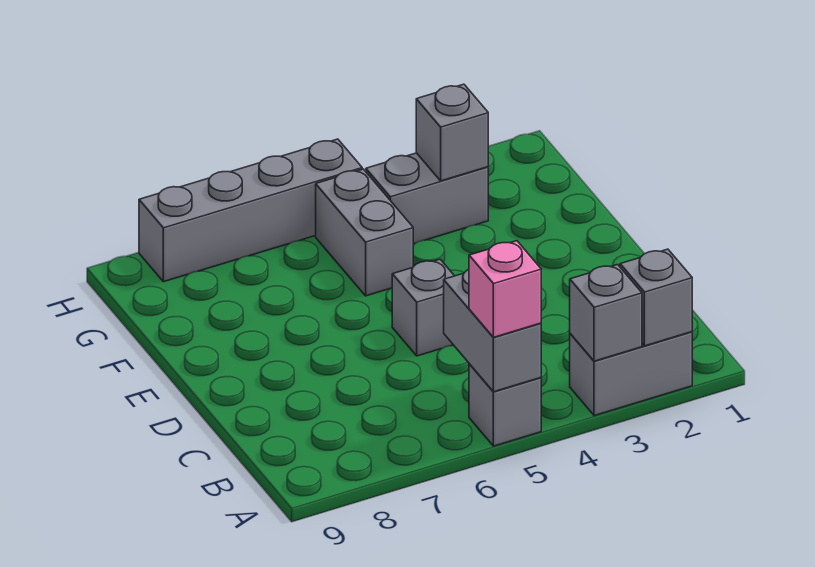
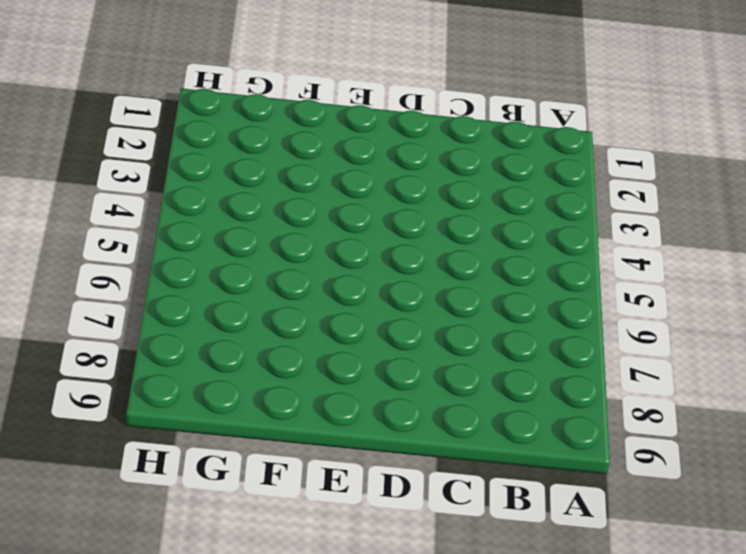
none -> grey brick A2:A3 level 1
none -> grey brick A5 level 1

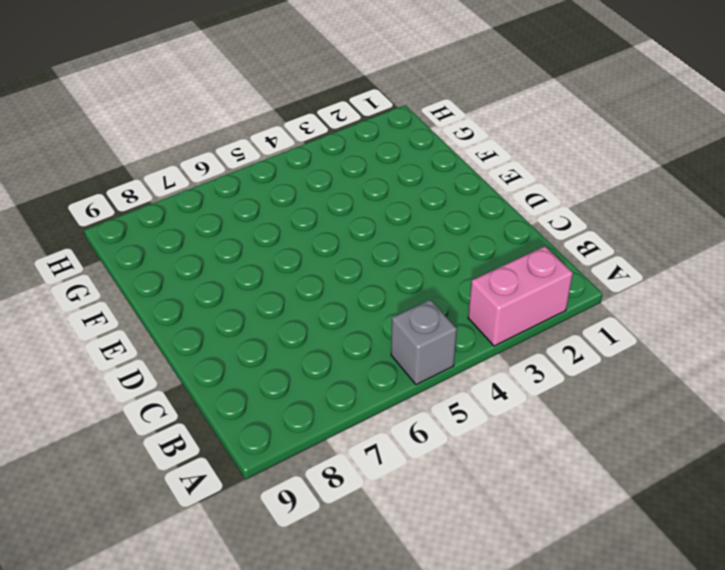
pink brick A2:A3 level 1 -> grey brick A2:A3 level 1
none -> grey brick D5 level 1
none -> grey brick F5:G5 level 1

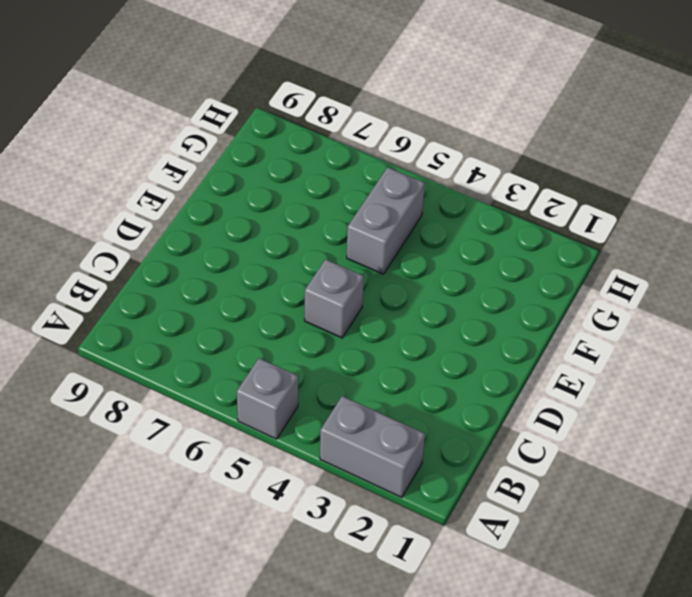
none -> grey brick G3:G4 level 1
none -> grey brick H5:H8 level 1

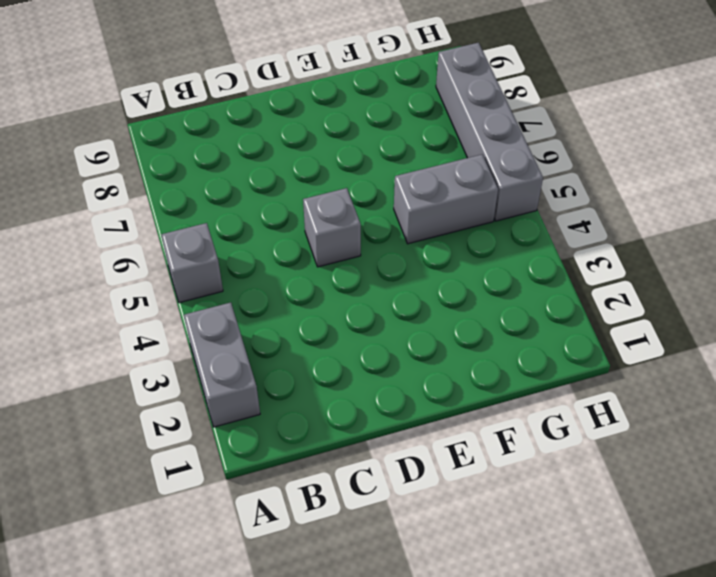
none -> grey brick G3:G4 level 1
none -> grey brick A2 level 2

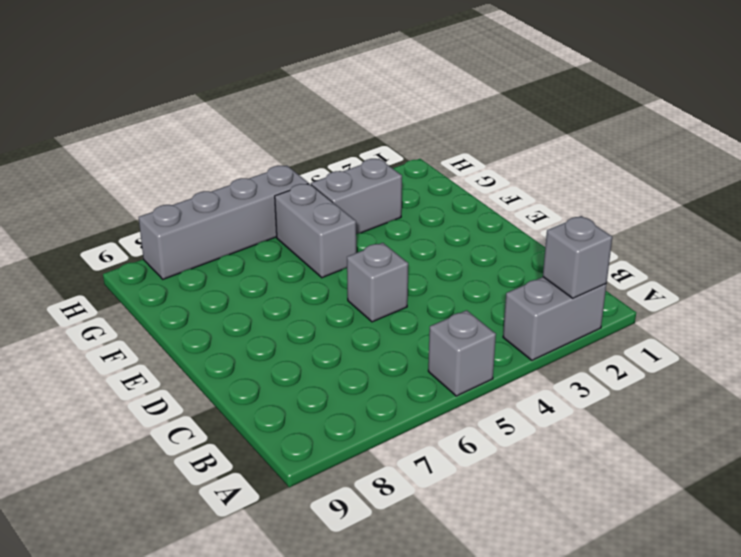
none -> grey brick A3 level 2
none -> grey brick A5:B5 level 2

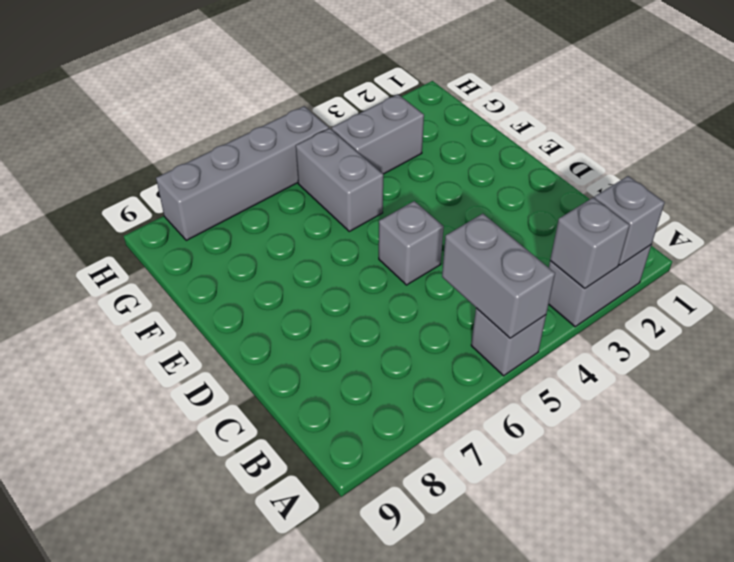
none -> grey brick G3 level 2
none -> pink brick A5 level 3

